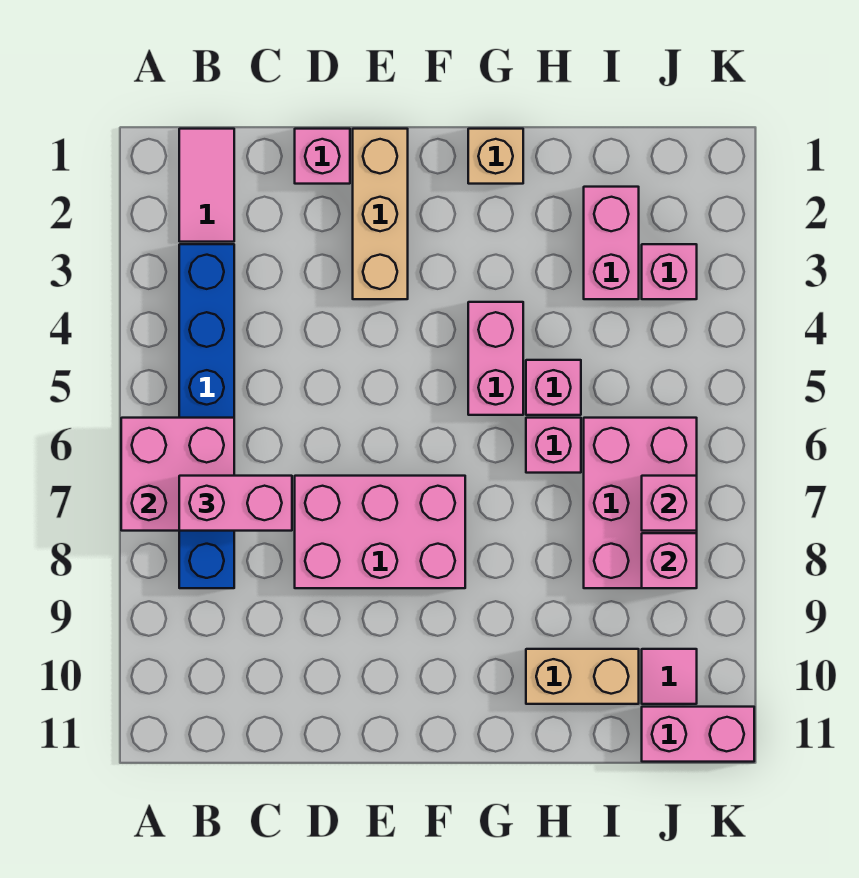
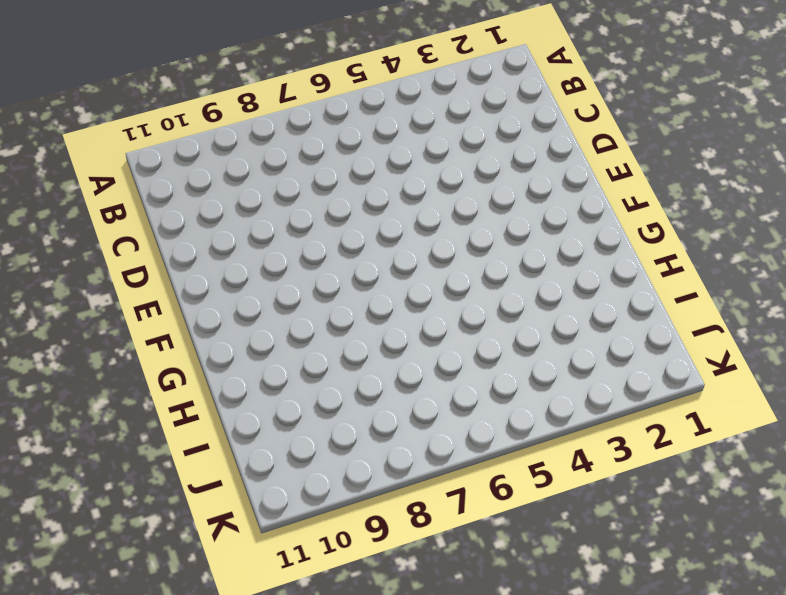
none -> pink tile B1:B2 level 1
none -> blue brick B3:B8 level 1
none -> pink brick D1 level 1

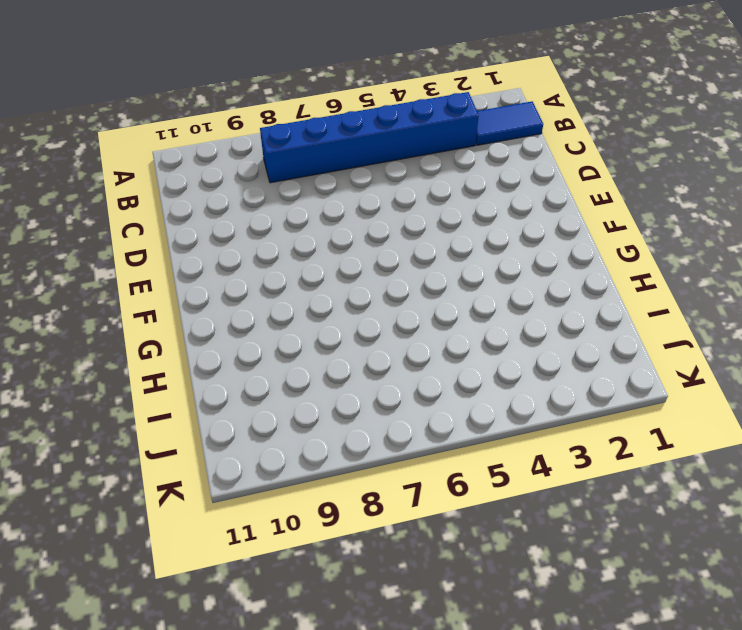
blue tile B1:B2 level 1 -> pink tile B1:B2 level 1
none -> pink brick D1 level 1
none -> pink brick D7:F8 level 1
none -> tan brick E1:E3 level 1

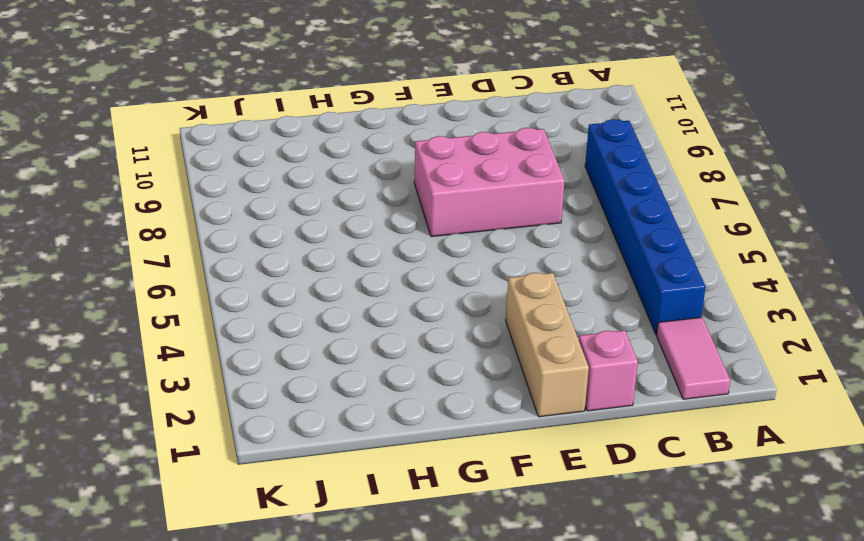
none -> tan brick G1 level 1
none -> pink brick G4:G5 level 1
none -> pink brick H5 level 1

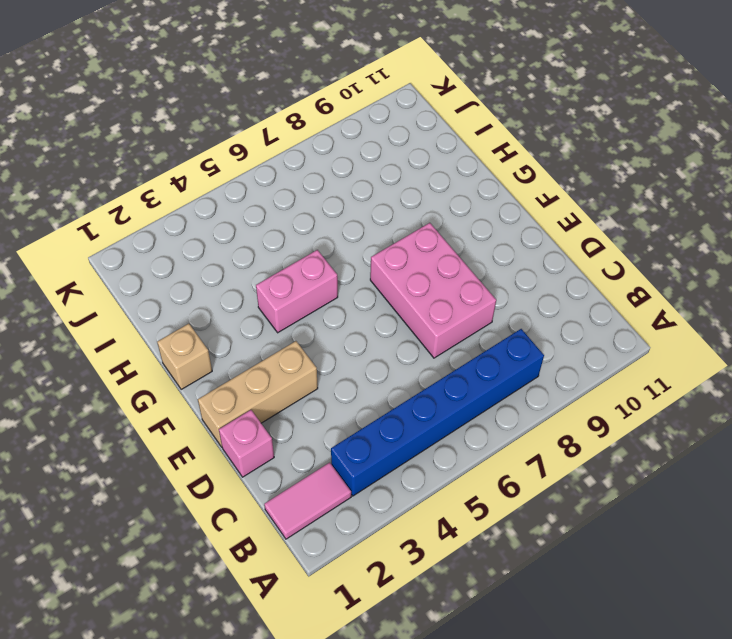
none -> pink brick H5 level 1
none -> pink brick H6 level 1
none -> tan brick H10:I10 level 1

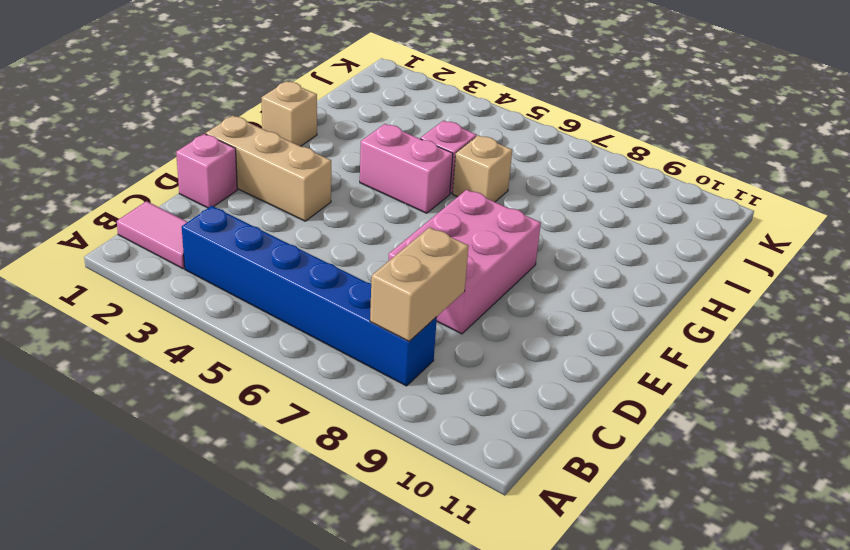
tan brick B8:C8 level 2 -> tan brick H10:I10 level 1
tan brick H6 level 1 -> pink brick H6 level 1
none -> pink brick I2:I3 level 1
none -> pink brick I6:J8 level 1
none -> pink brick J3 level 1

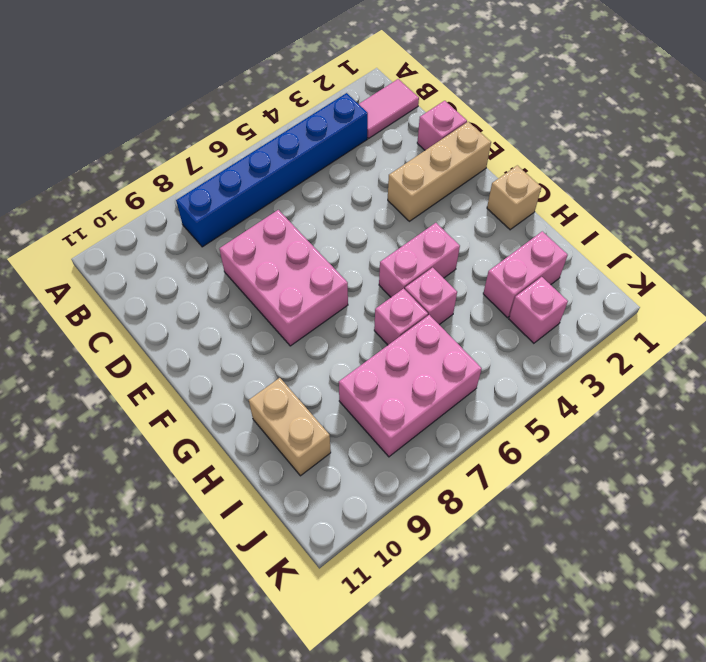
none -> pink tile J10 level 1
none -> pink brick J11:K11 level 1
none -> pink brick A6:B7 level 2

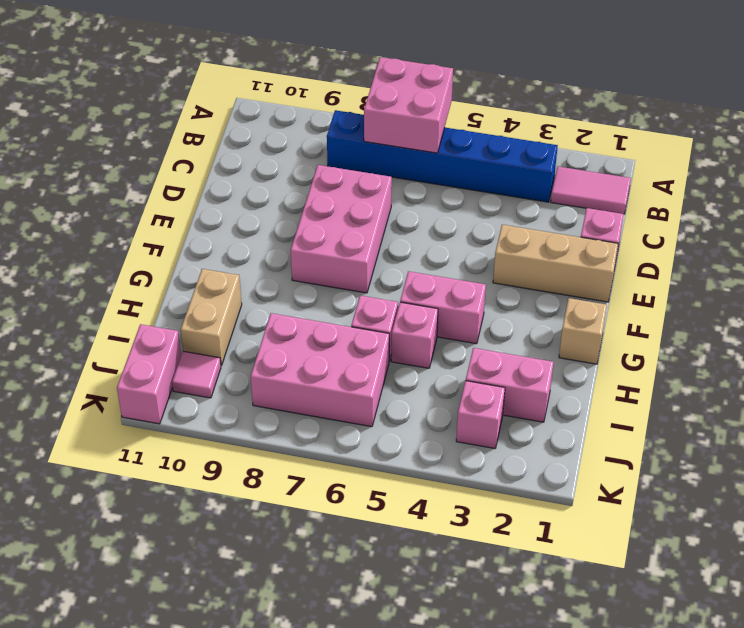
none -> pink brick J7 level 2
none -> pink brick J8 level 2
none -> pink brick B7:C7 level 3

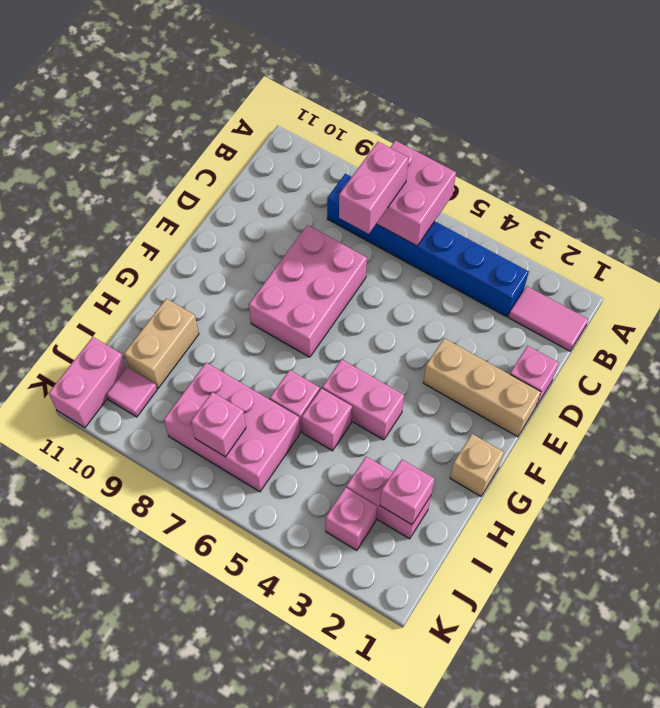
pink brick I2 level 2 -> pink brick J8 level 2

